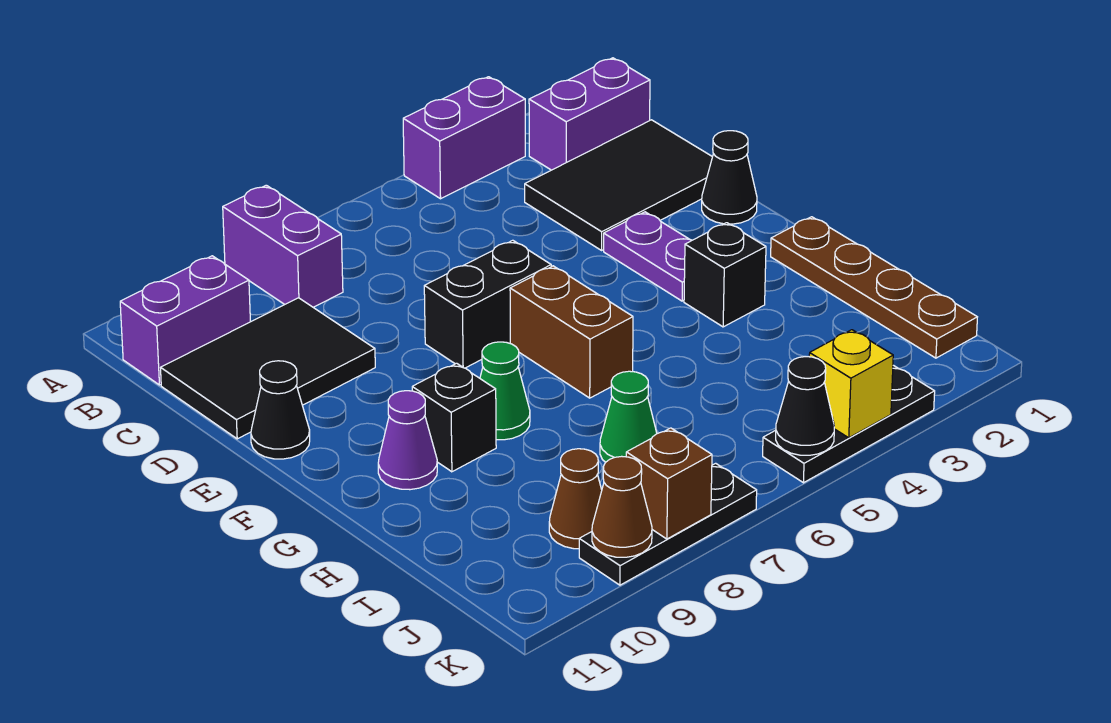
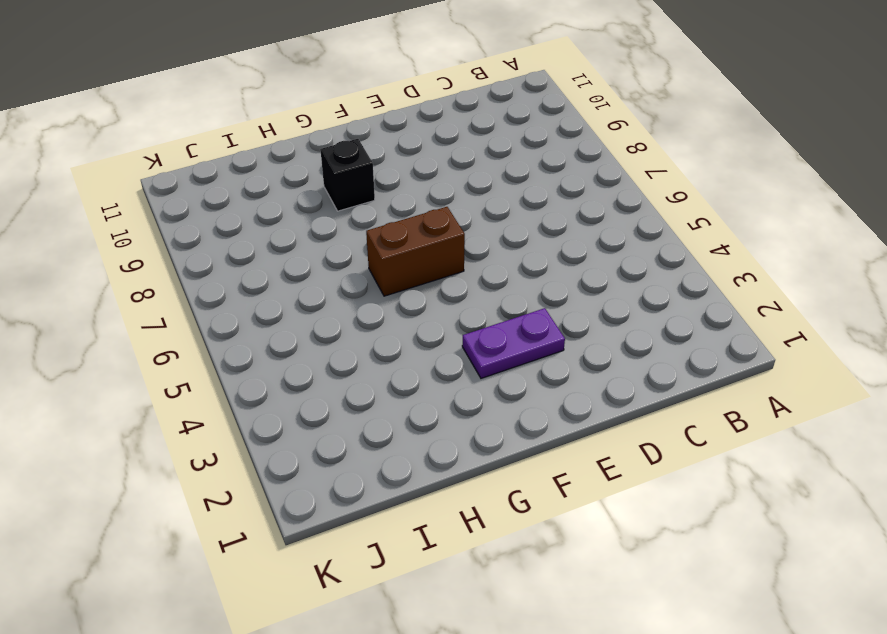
none -> purple brick A3:A4 level 1
none -> purple brick A8:B8 level 1
none -> purple brick B1:B2 level 1

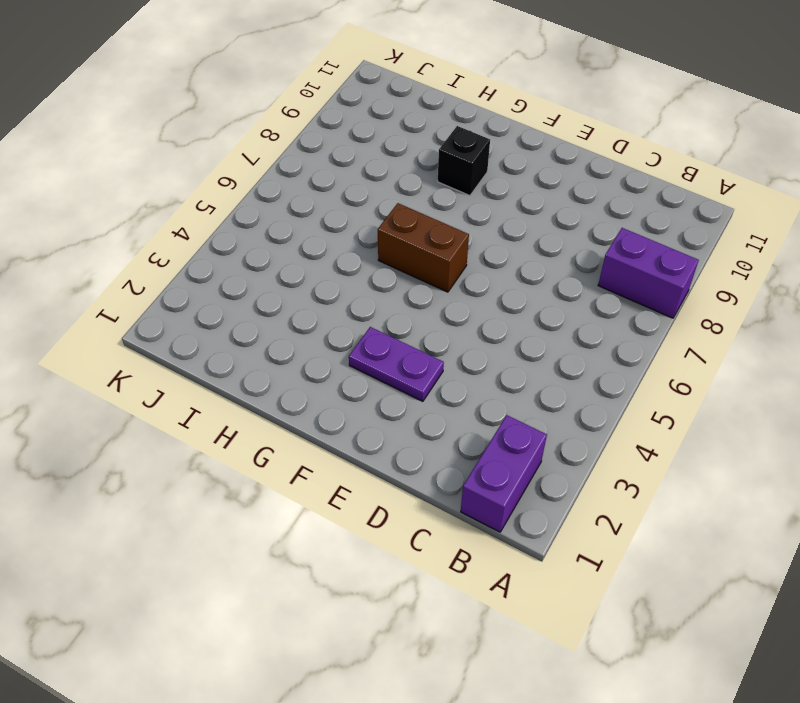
none -> purple brick A3:A4 level 1
none -> purple brick B10:B11 level 1
none -> black tile C1:D3 level 1

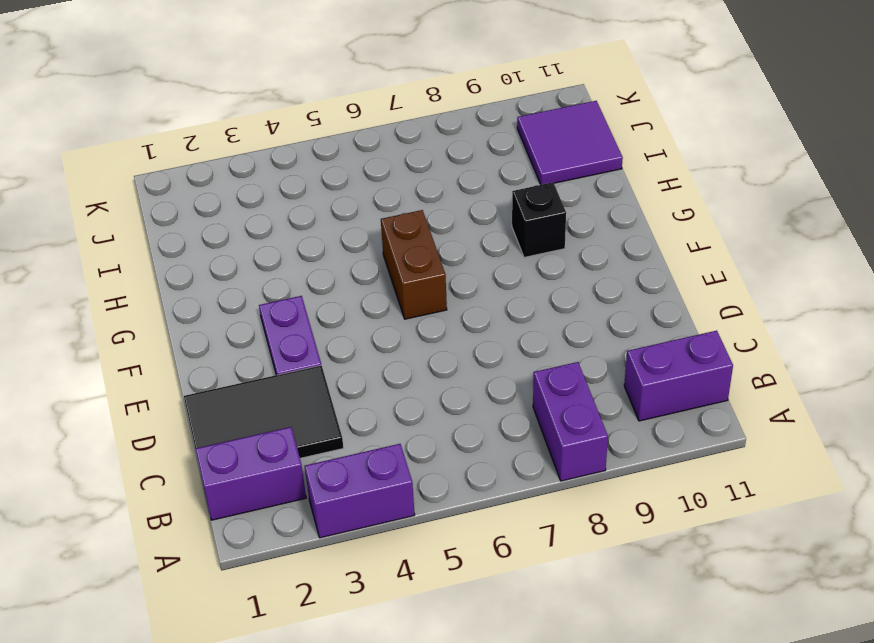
purple tile I10:J11 level 1 -> none
none -> black tile C9:D11 level 1
none -> black cone E1 level 1
none -> black brick E6:E7 level 1

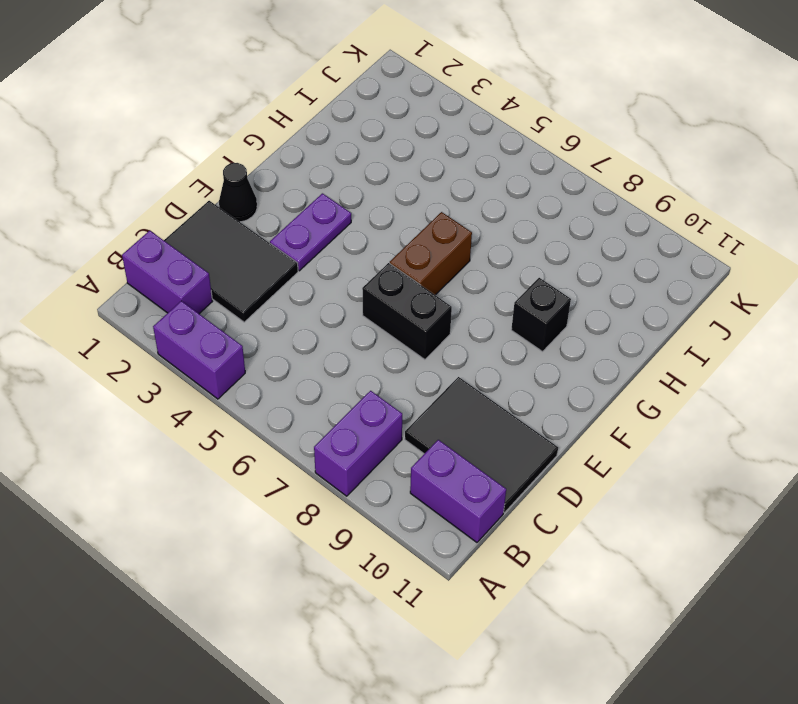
none -> black cone E11 level 1
none -> brown plate G1:J1 level 1
none -> black brick G3 level 1

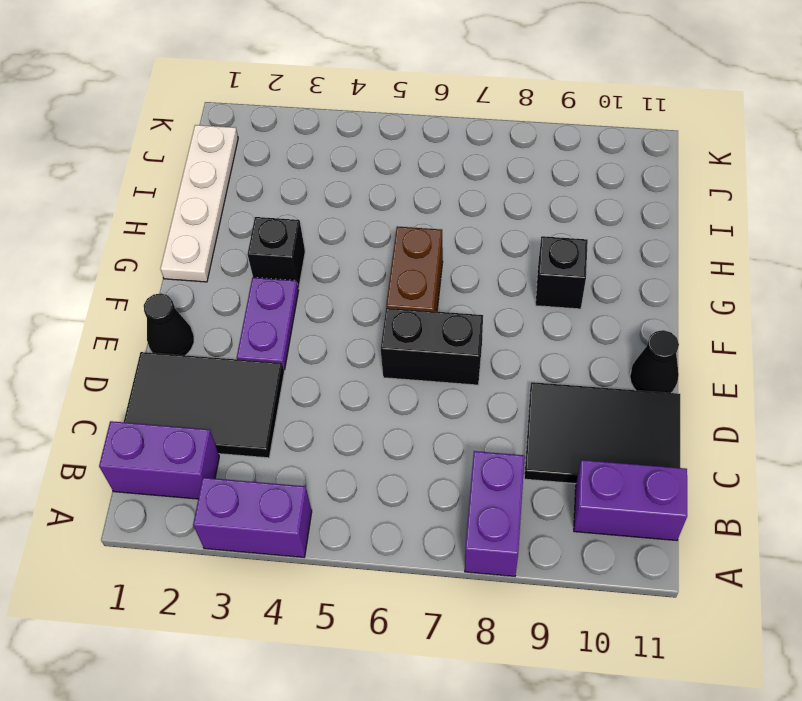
white plate G1:J1 level 1 -> brown plate G1:J1 level 1
none -> green cone G8 level 1
none -> purple cone G10 level 1
none -> green cone I7 level 1

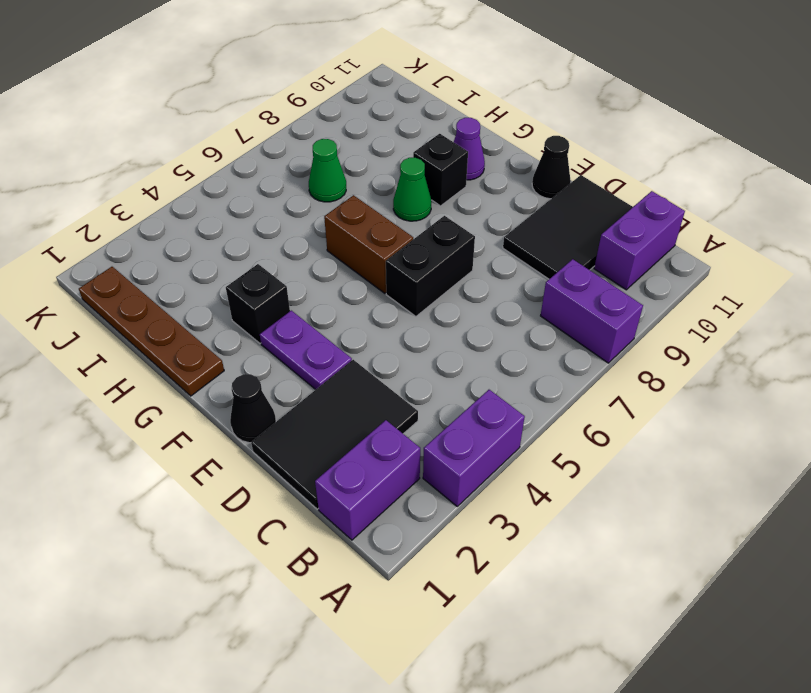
none -> brown cone J9 level 1
none -> black plate K3:K5 level 1
none -> black plate K7:K9 level 1

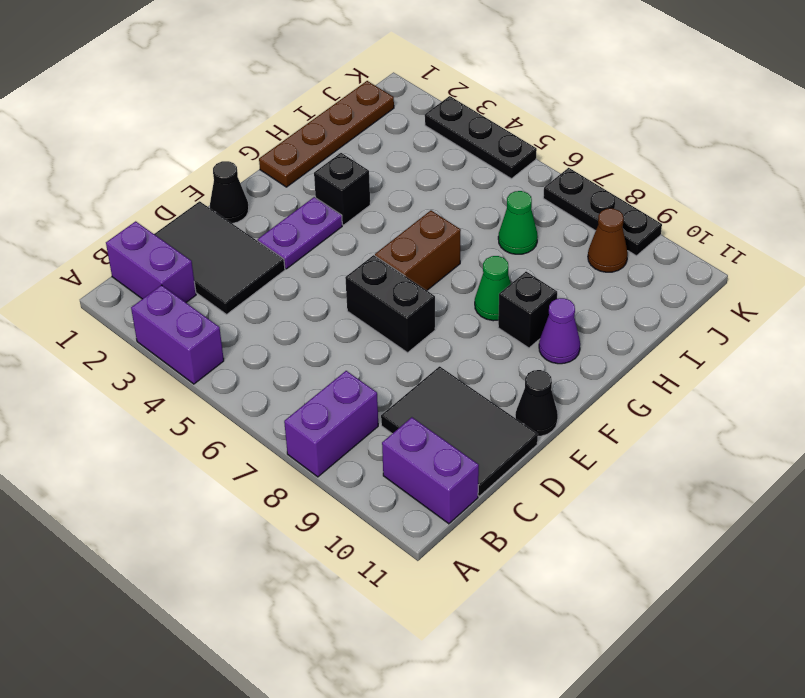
none -> yellow brick K4 level 2
none -> black cone K5 level 2
none -> brown brick K8 level 2

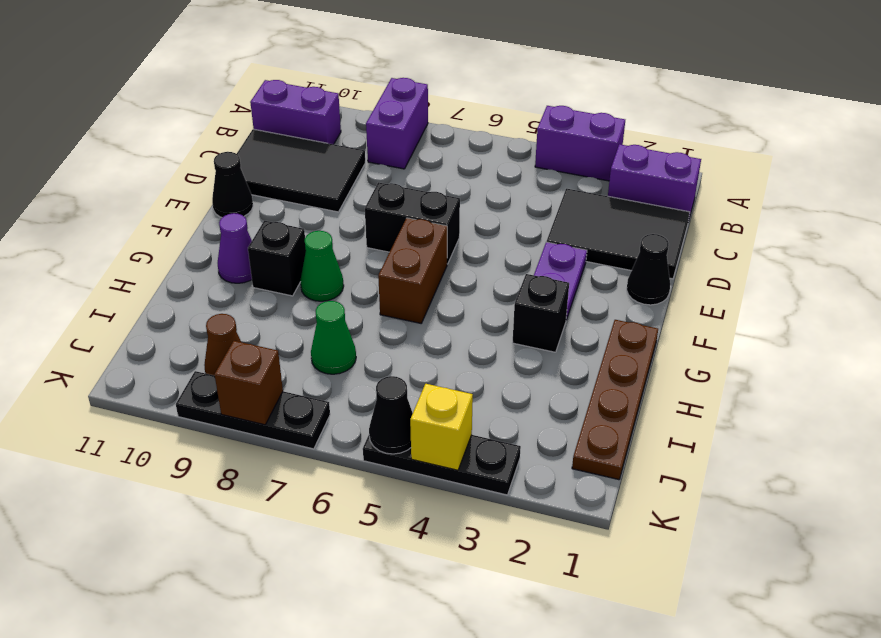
none -> brown cone K9 level 2

